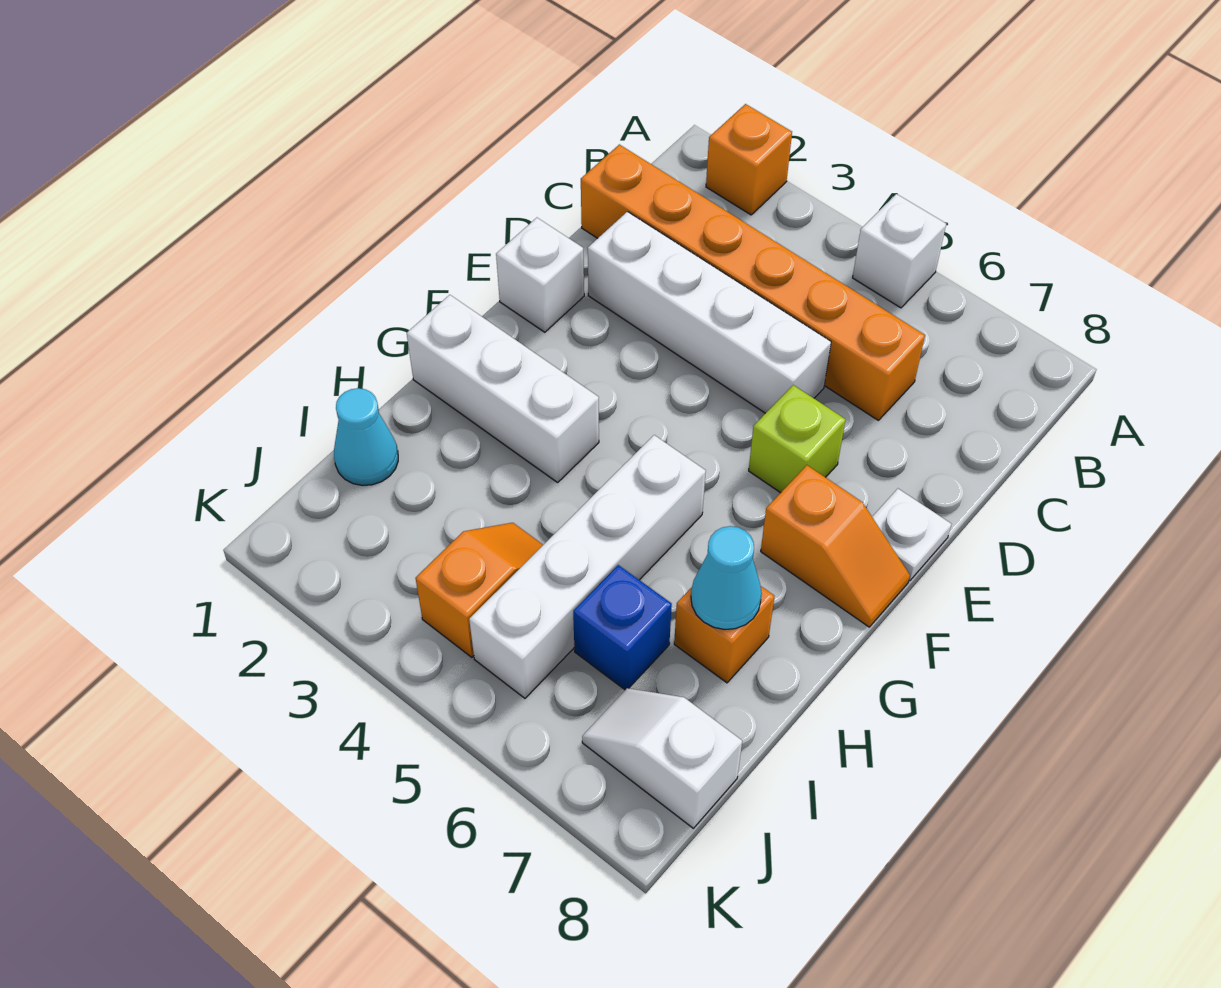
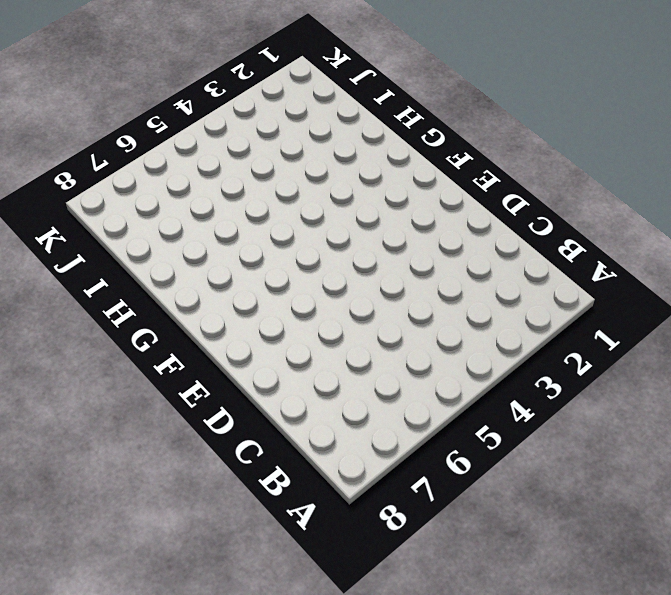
none -> orange brick A2 level 1
none -> white brick A5 level 1
none -> orange brick C1:C6 level 1

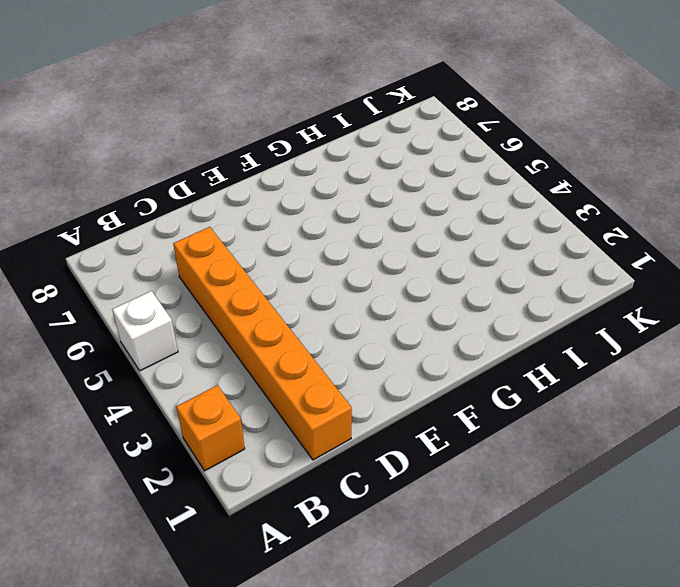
none -> white brick D2:D5 level 1
none -> white brick E1 level 1
none -> lime brick E6 level 1

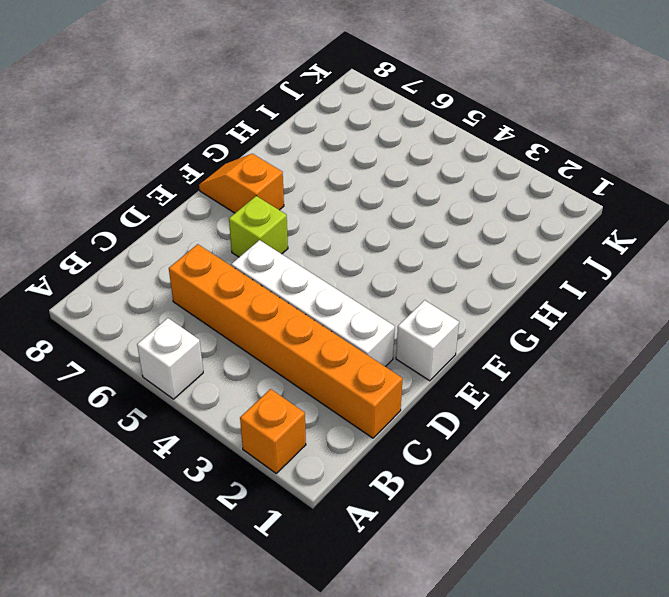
none -> white plate E8 level 1
none -> white brick G1:G3 level 1
none -> white brick G5:J5 level 1

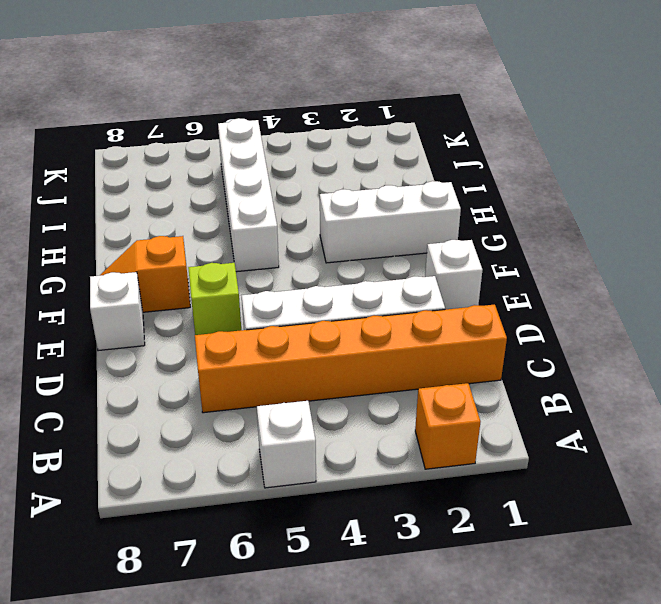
white brick E8 level 1 -> white plate E8 level 1
none -> orange brick H7 level 1
none -> cyan cone I1 level 1
none -> orange slope I4:J4 level 1 top J

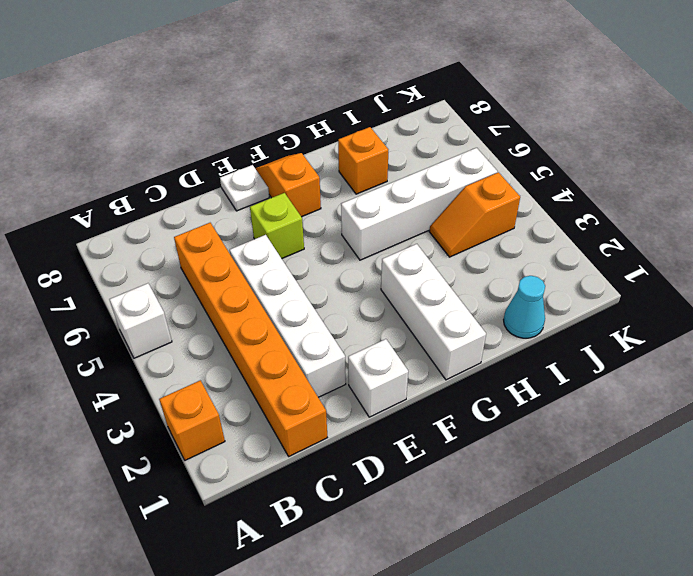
none -> blue brick I6 level 1
none -> white slope J7:J8 level 1 top 8
none -> cyan cone H7 level 2

